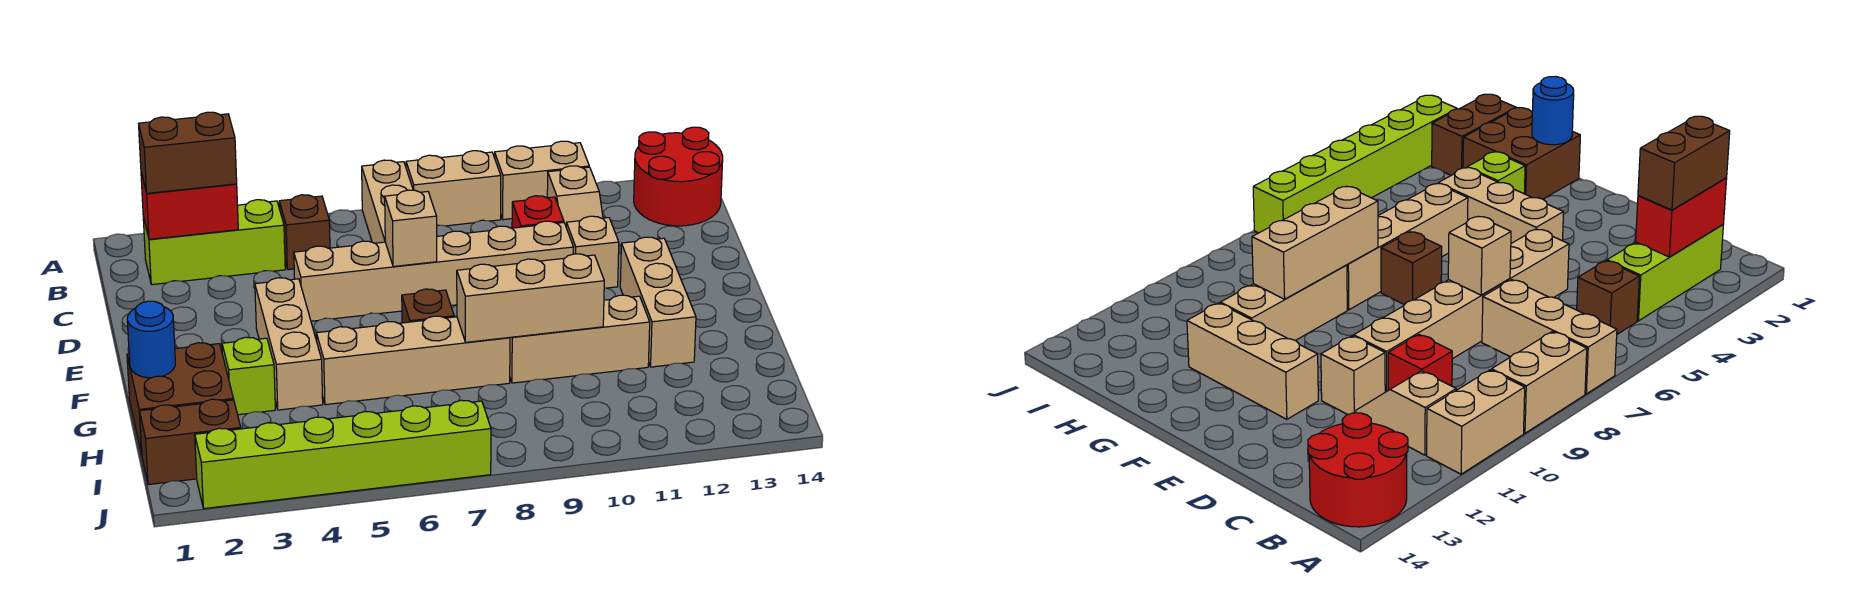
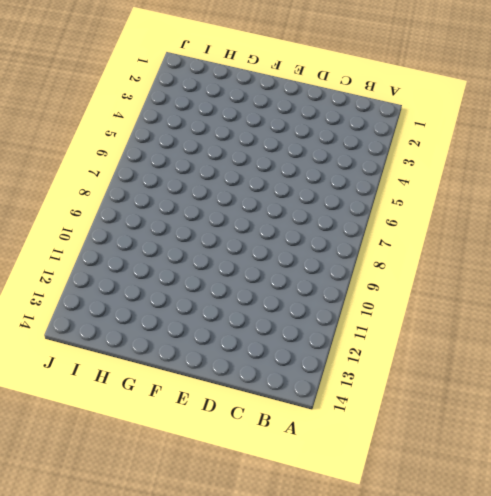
none -> tan brick A7:C7 level 1
none -> tan brick A8:A9 level 1
none -> tan brick A10:A11 level 1

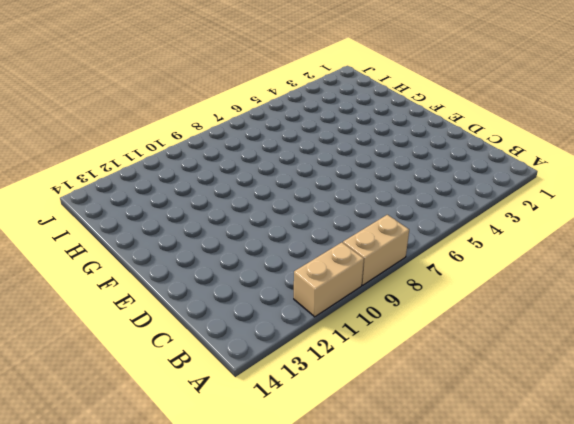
none -> tan brick A7:C7 level 1
none -> red round brick A13:B14 level 1
none -> lime brick B2:B4 level 1

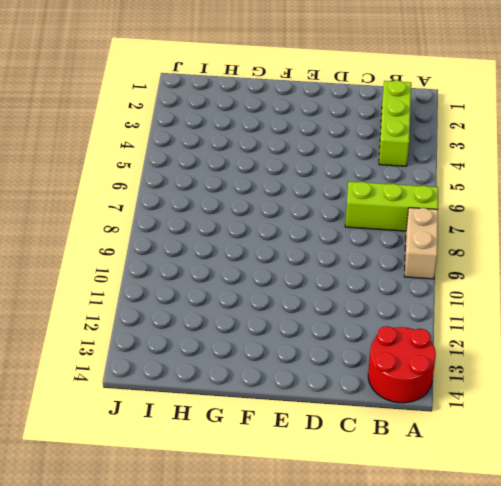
lime brick A7:C7 level 1 -> tan brick A7:C7 level 1
none -> tan brick A10:A11 level 1
none -> brown brick B5 level 1
none -> tan slope B11:C11 level 1 top B

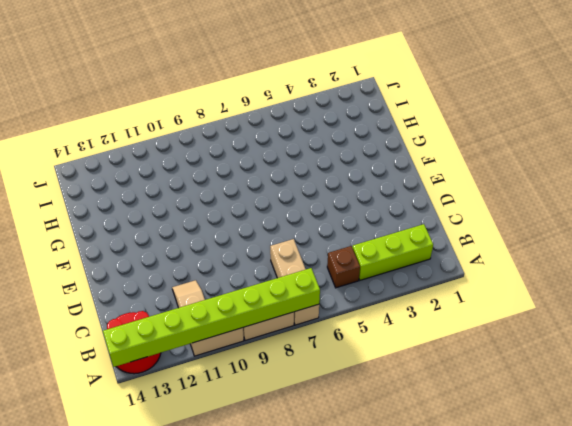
lime brick A7:A14 level 2 -> none
none -> red brick C10 level 1
none -> tan brick D5:D10 level 1
none -> tan brick D11 level 1

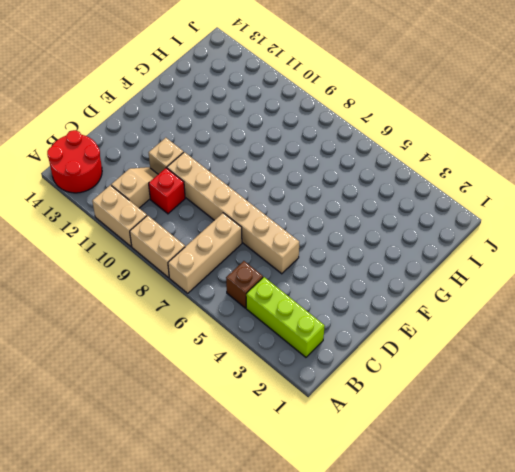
none -> tan brick E4:G4 level 1
none -> tan brick E12:G12 level 1
none -> brown brick F7 level 1

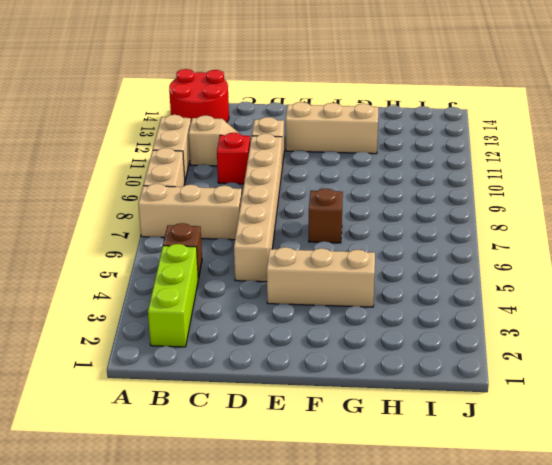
none -> brown brick G1:H2 level 1
none -> lime brick G3 level 1
none -> tan brick G5:G8 level 1

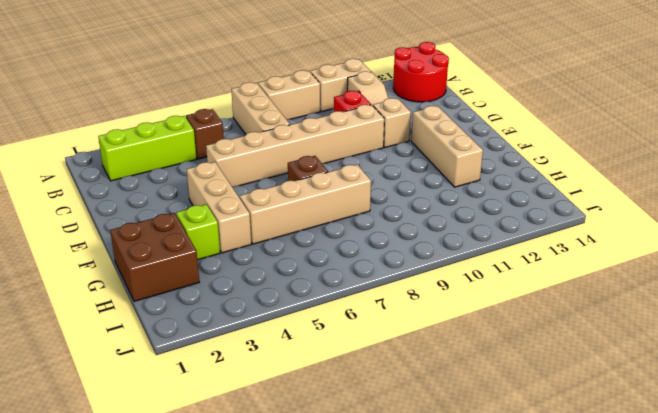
none -> tan brick G9:G11 level 1
none -> brown brick I1:I2 level 1
none -> lime brick J2:J7 level 1

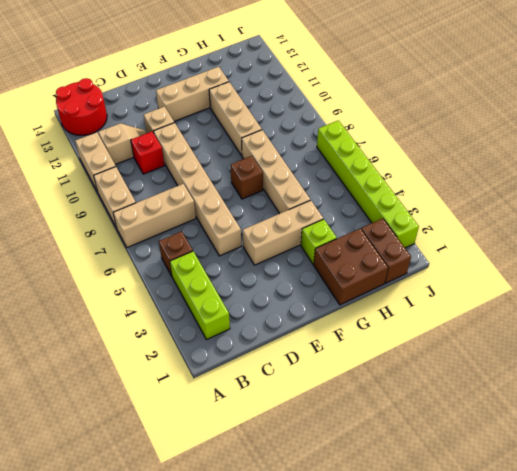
none -> red brick B2:B3 level 2
none -> tan brick D7 level 2
none -> blue round brick G1 level 2

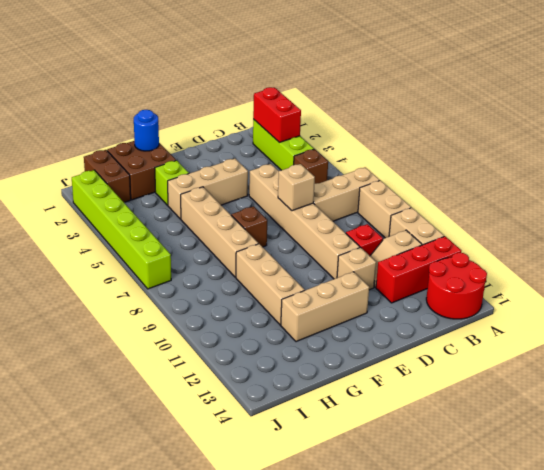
red brick A12:C12 level 1 -> none
none -> tan brick G8:G10 level 2
none -> brown brick B2:B3 level 3

